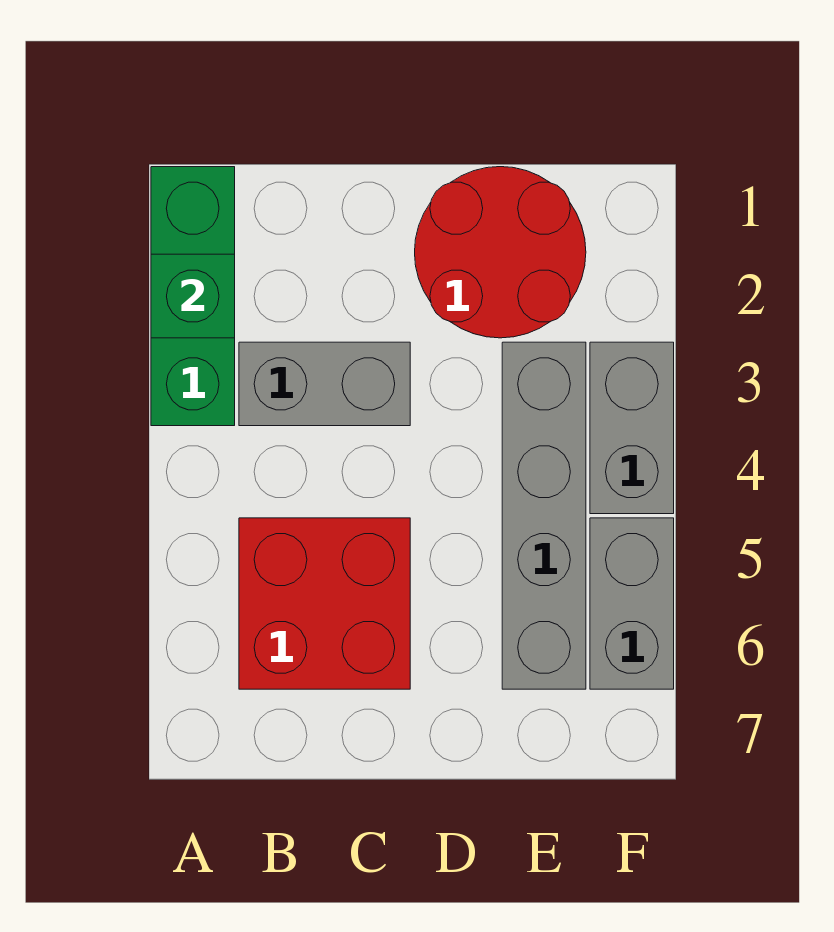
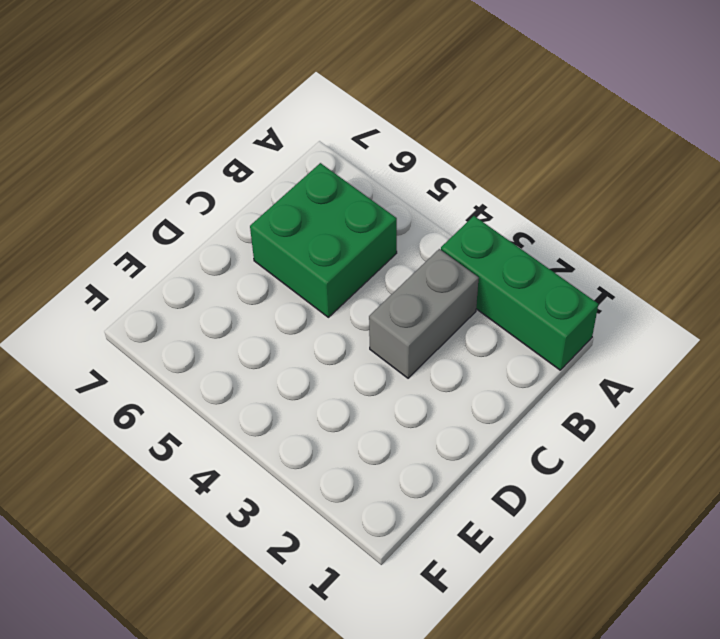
green brick B5:C6 level 1 -> red brick B5:C6 level 1
none -> red round brick D1:E2 level 1
none -> grey brick E3:E6 level 1

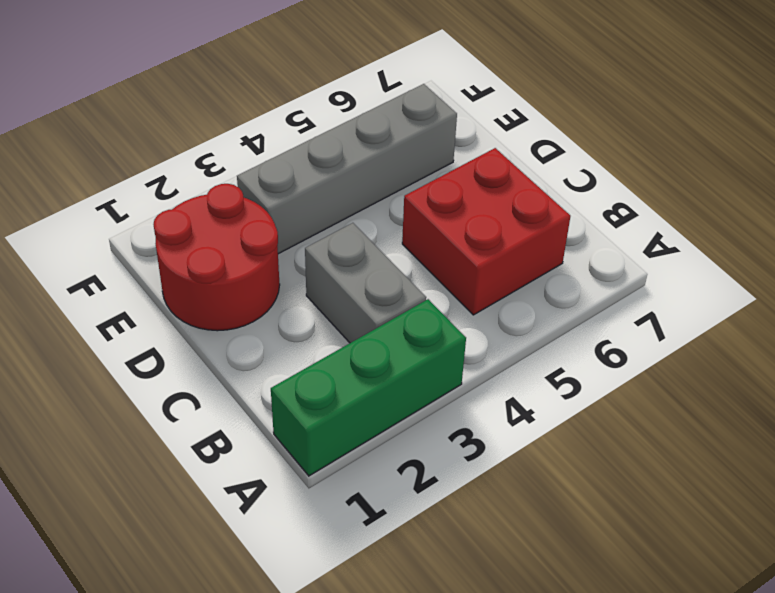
none -> grey brick F3:F4 level 1
none -> grey brick F5:F6 level 1

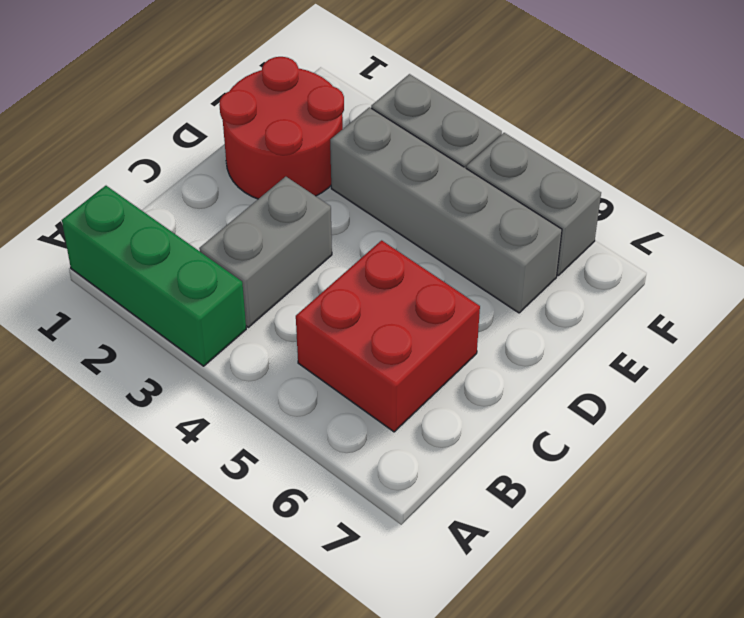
none -> green brick A2 level 2

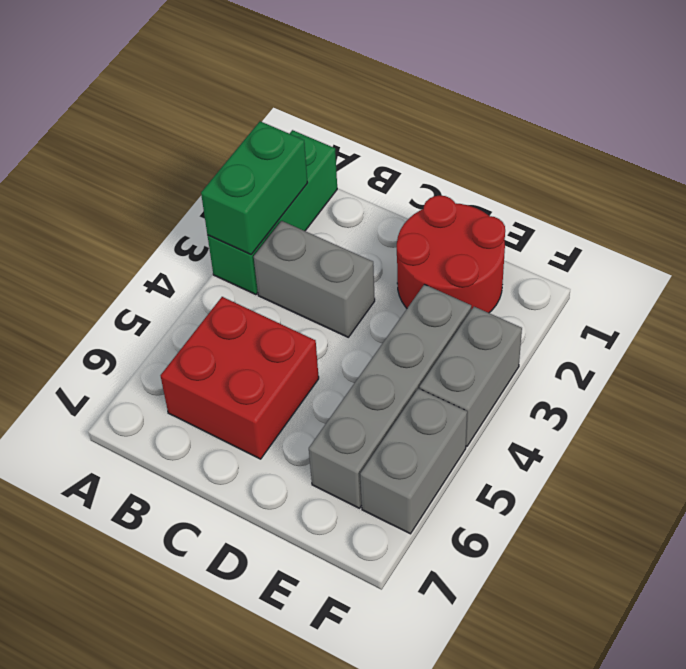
green brick A2:A3 level 2 -> green brick A2 level 2

